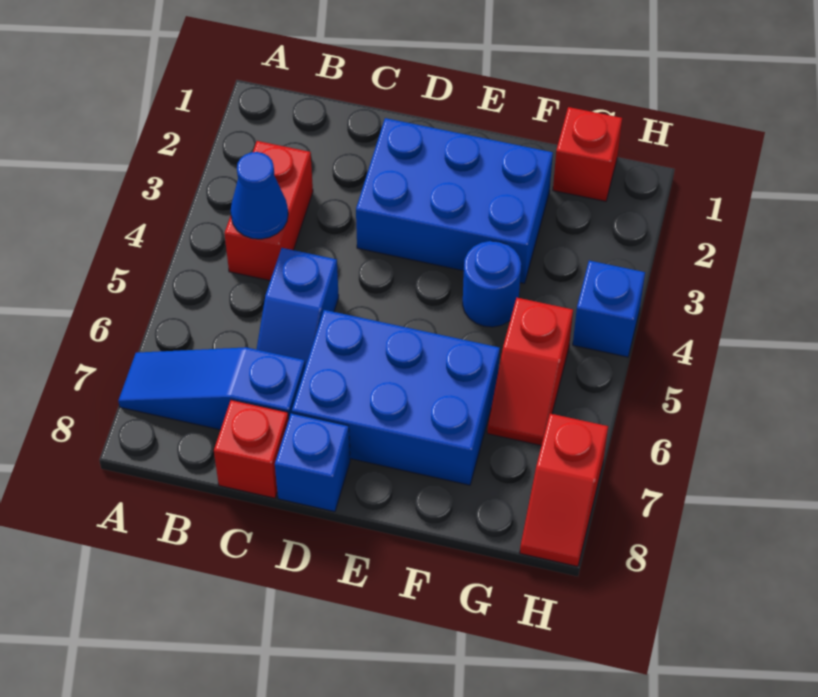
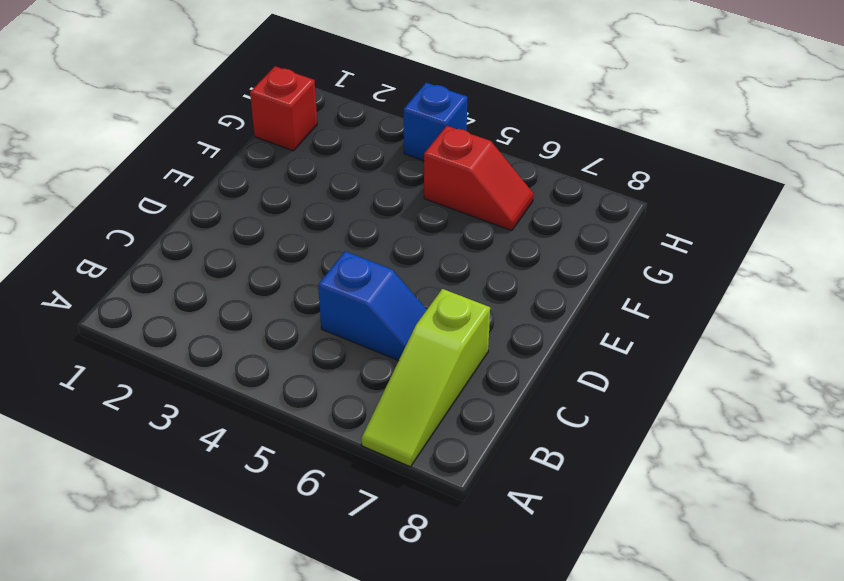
lime slope A7:C7 level 1 top C -> blue slope A7:C7 level 1 top C
none -> red brick B3:B4 level 1
none -> red brick C8 level 1
none -> blue brick D2:F3 level 1

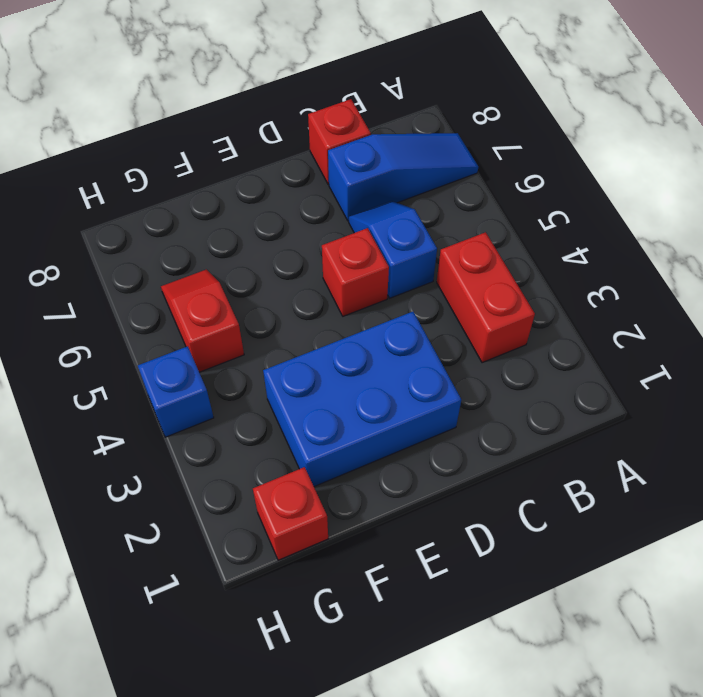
red brick D5 level 1 -> none
none -> blue brick D6:F7 level 1
none -> blue brick D8 level 1
none -> blue round brick F4 level 1

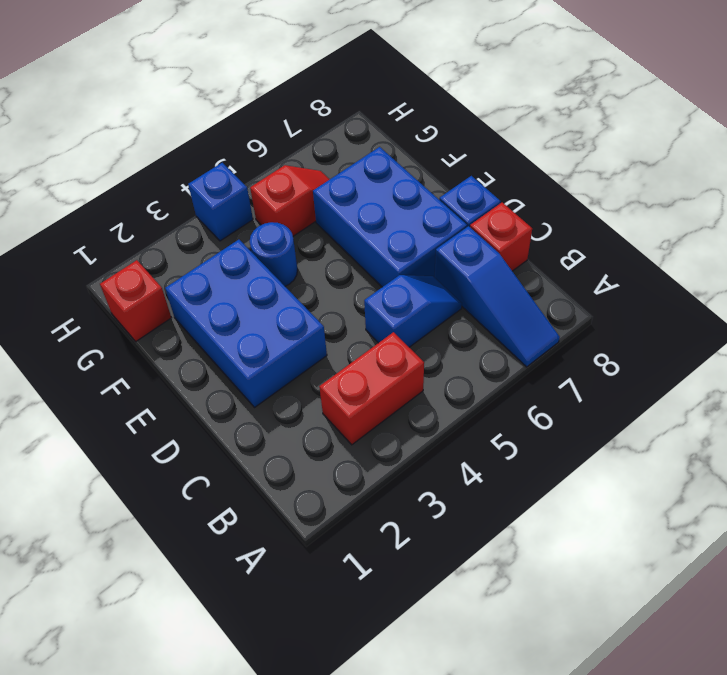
none -> red slope H7:H8 level 1 top 7
none -> blue cone B4 level 2

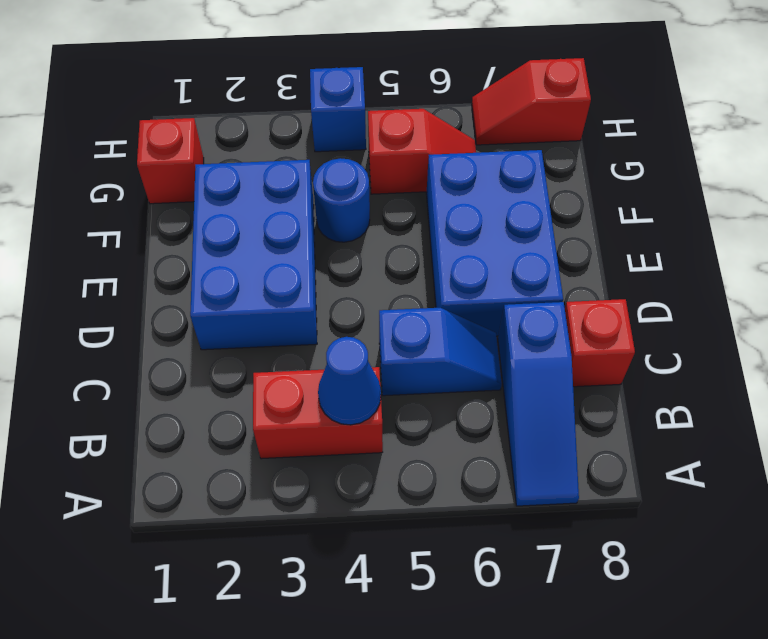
red slope H7:H8 level 1 top 8 -> red slope H7:H8 level 1 top 7
none -> blue brick D8 level 1

